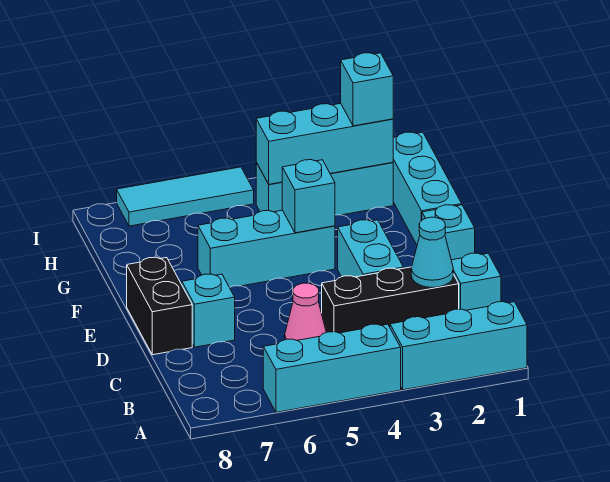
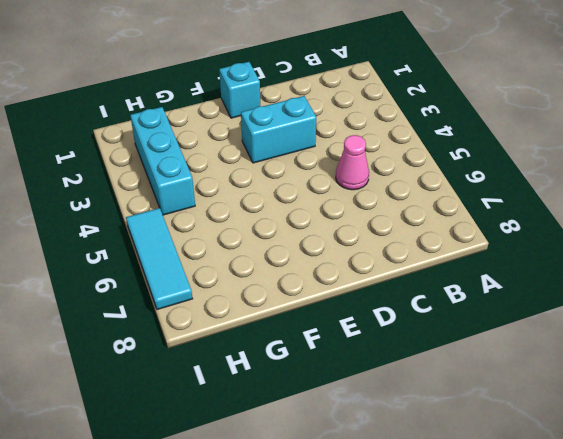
none -> cyan brick A1:A3 level 1
none -> cyan brick A4:A6 level 1
none -> cyan brick C1 level 1

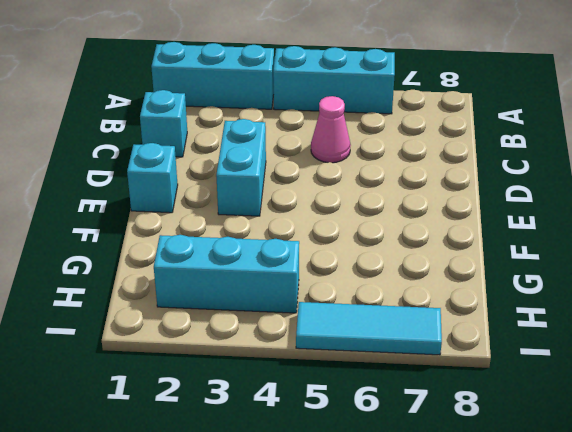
none -> black brick C2:C4 level 1
none -> cyan brick D7 level 1
none -> black brick D8:E8 level 1

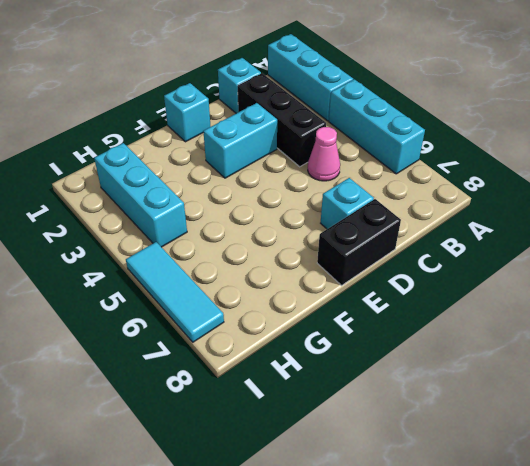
none -> cyan brick F1:H1 level 1
none -> cyan brick F4:F6 level 1
none -> cyan cone C2 level 2

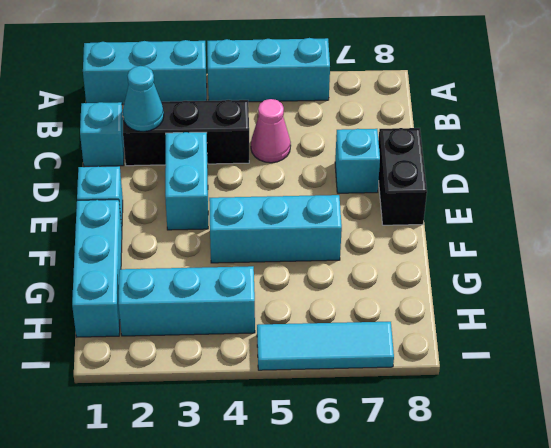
none -> cyan brick F4 level 2
none -> cyan brick H2:H4 level 2
none -> cyan brick H2 level 3

